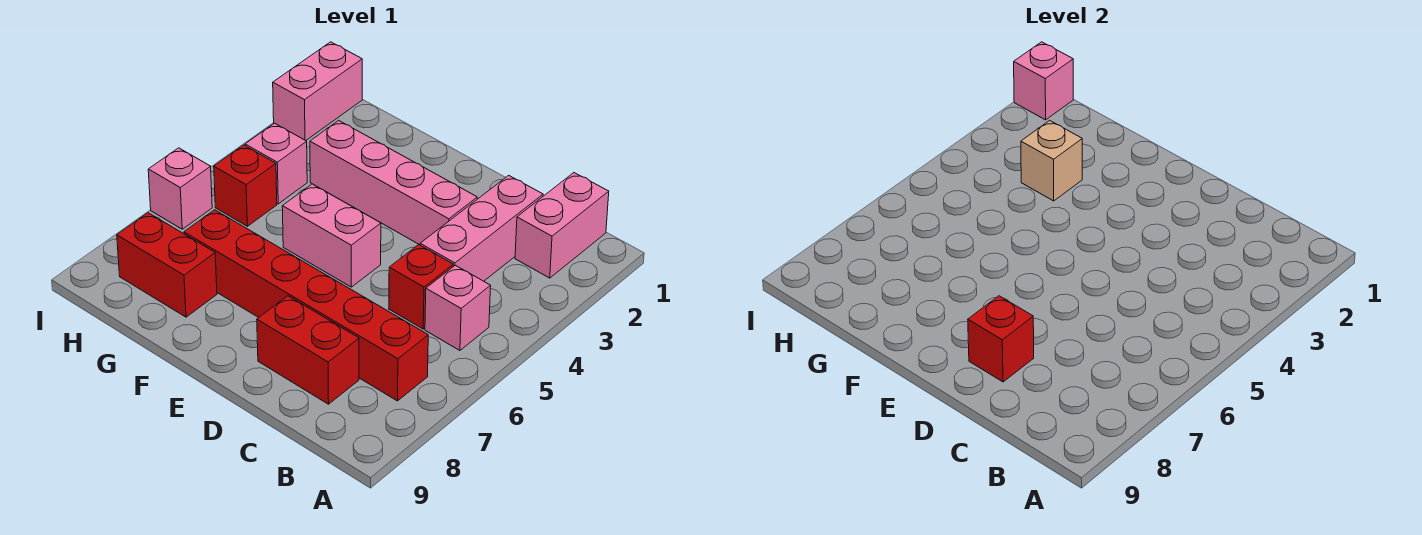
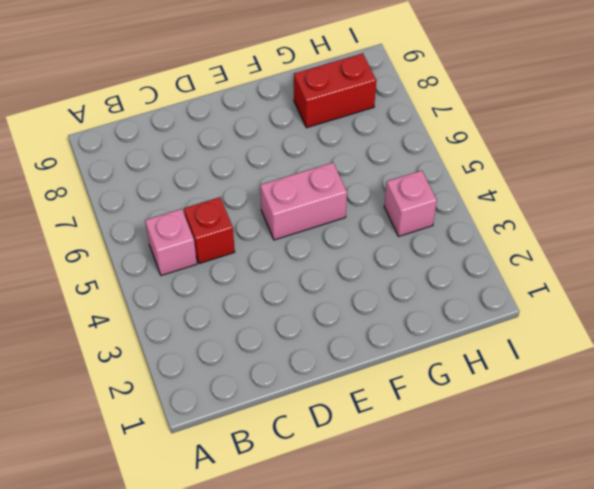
none -> pink brick B1:B2 level 1
none -> red brick B7:G7 level 1
none -> pink brick C2:C4 level 1

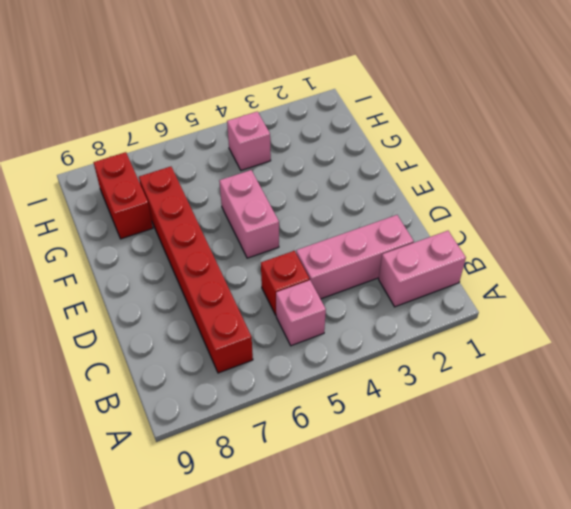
none -> red brick C8:D8 level 1
none -> pink brick D3:G3 level 1
none -> red brick H5 level 1

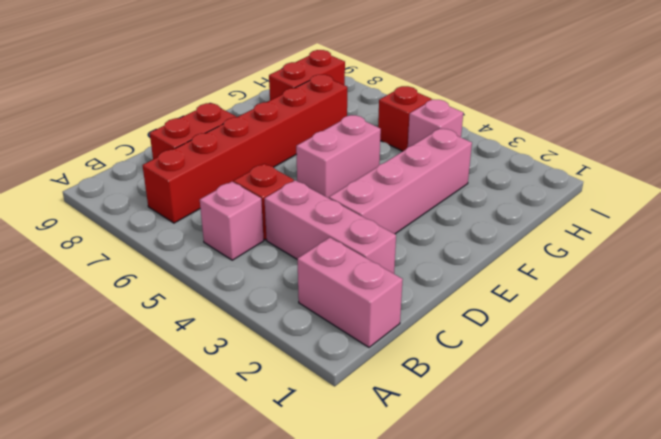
none -> pink brick I1:I2 level 1
none -> pink brick I6 level 1
none -> red brick D8 level 2

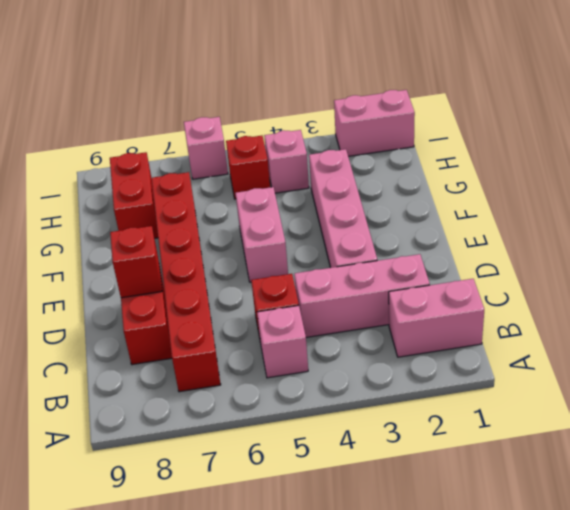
none -> tan brick G3 level 2
none -> pink brick I1 level 2

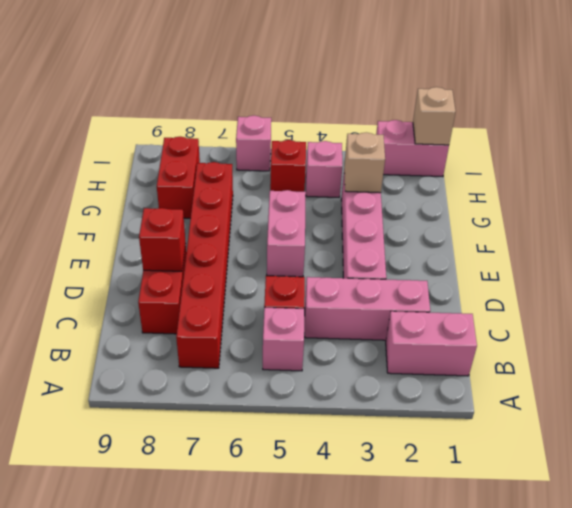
tan brick I1 level 2 -> pink brick I1 level 2

